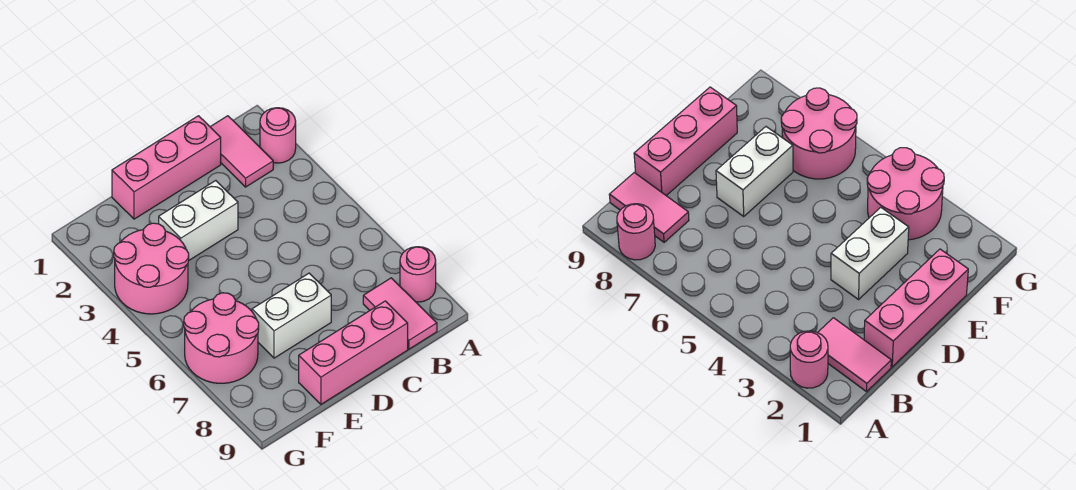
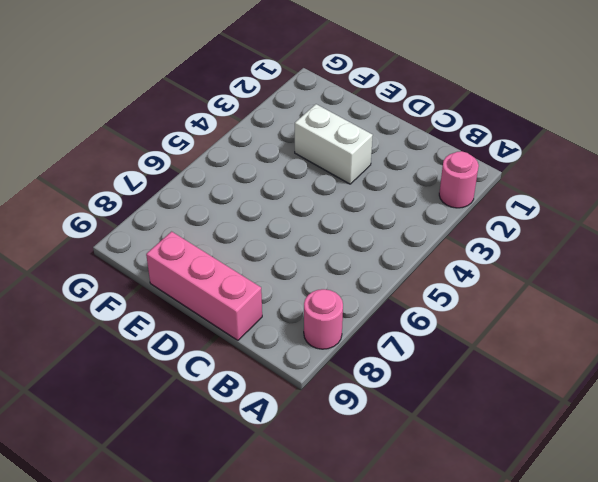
none -> pink tile B1:B2 level 1
none -> pink tile B8:B9 level 1

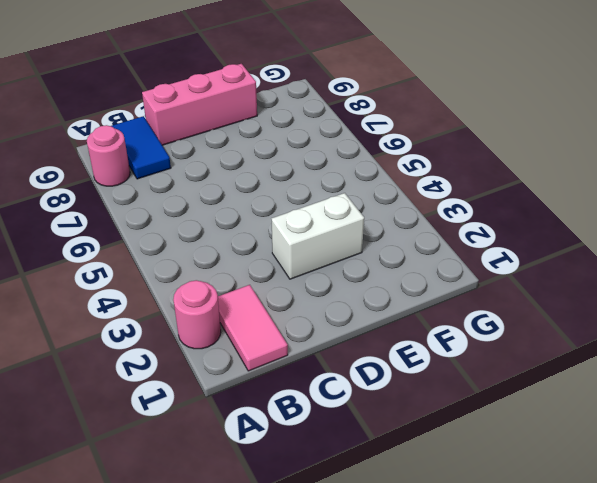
blue tile B8:B9 level 1 -> pink tile B8:B9 level 1
none -> pink brick C1:E1 level 1
none -> white brick D7:E7 level 1

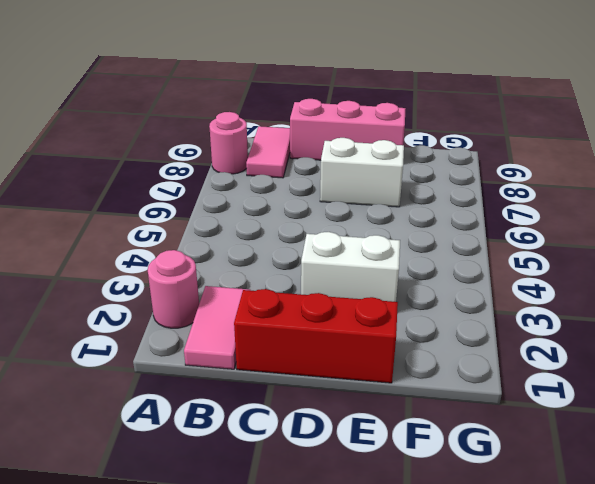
red brick C1:E1 level 1 -> pink brick C1:E1 level 1
none -> pink round brick F3:G4 level 1
none -> pink round brick F6:G7 level 1

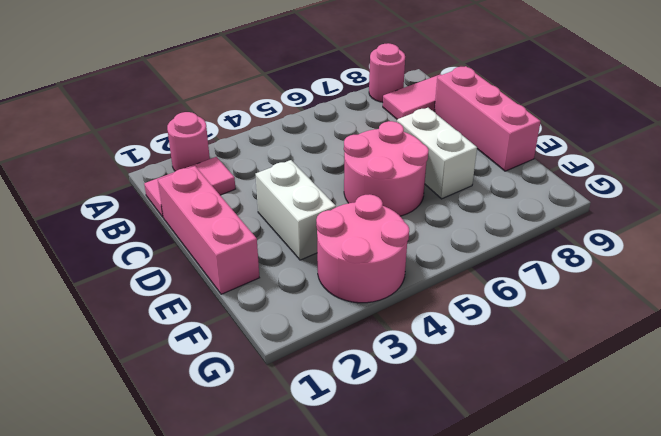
pink round brick D5:E6 level 1 -> pink round brick F6:G7 level 1

